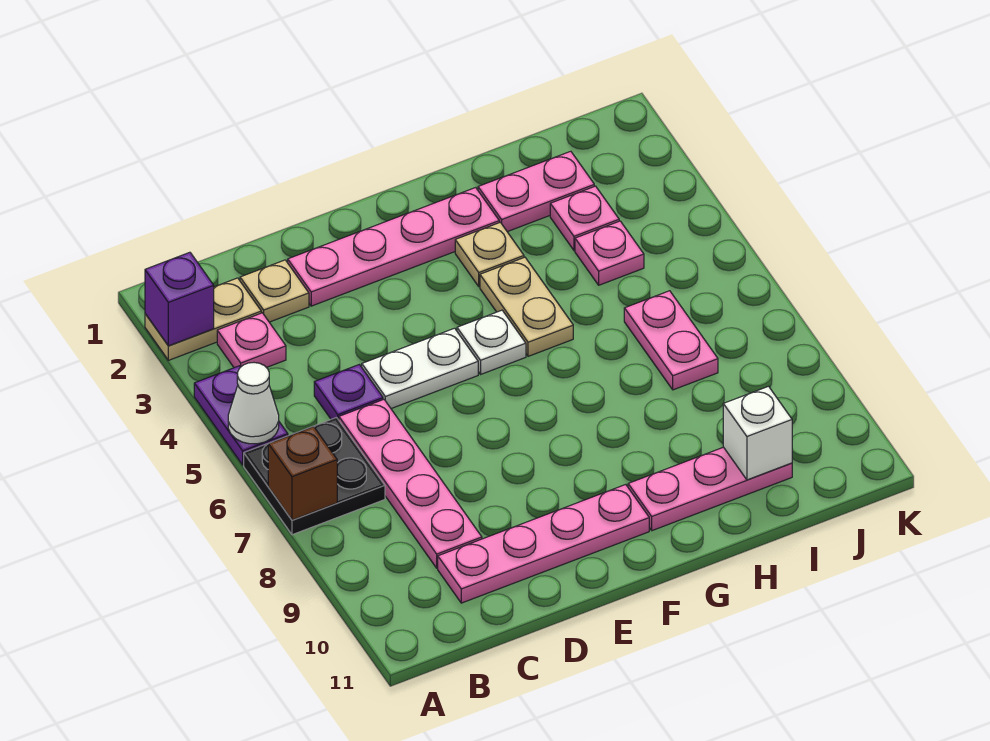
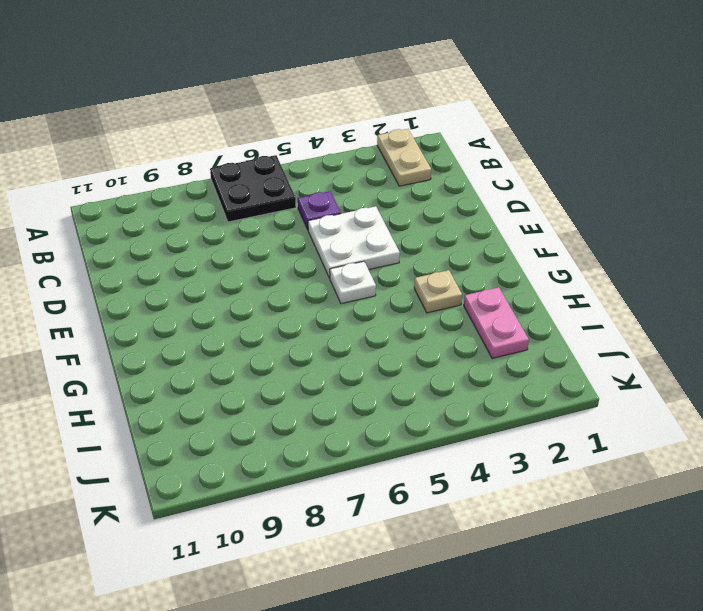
white plate D4:E5 level 1 -> white plate D5:E5 level 1
none -> purple plate A4:A5 level 1
none -> pink plate B3 level 1
none -> tan plate C2 level 1

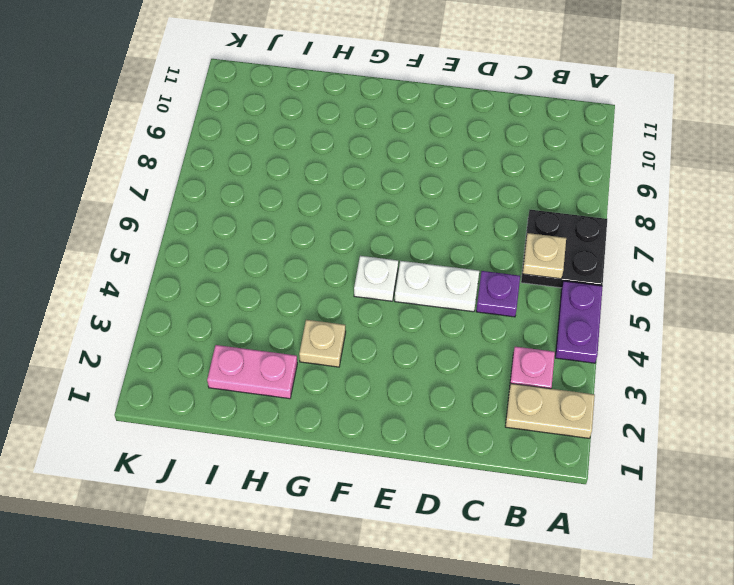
tan plate B6 level 2 -> tan plate C2 level 1
none -> pink plate C6:C9 level 1
none -> pink plate C10:F10 level 1
none -> pink plate D2:G2 level 1

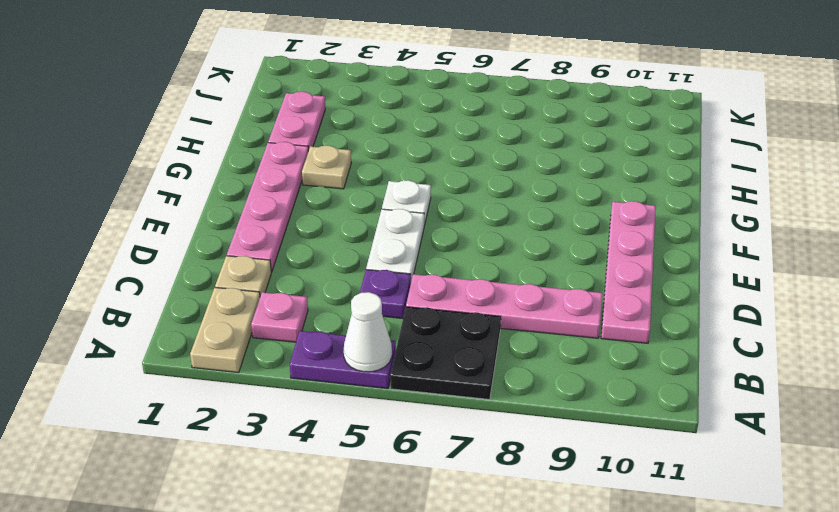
none -> tan plate G4:G5 level 1
none -> pink plate G10:I10 level 1
none -> pink plate I3 level 1

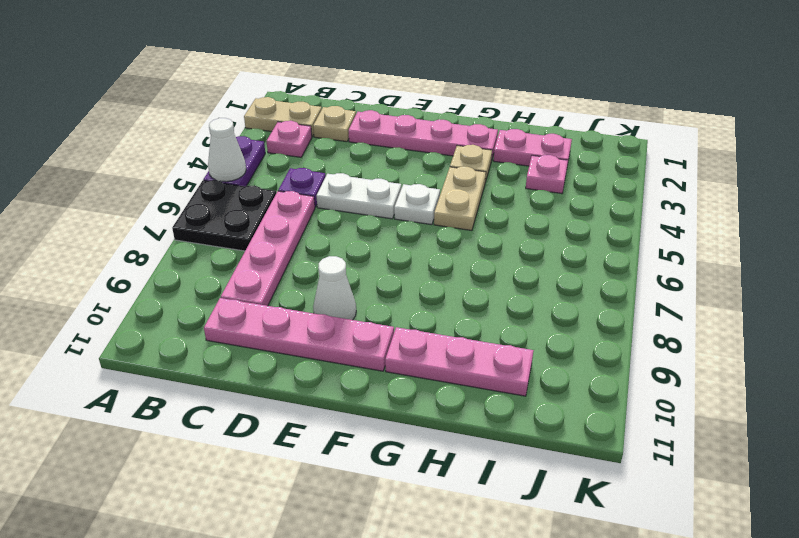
white cone E9 level 1 -> none
none -> pink plate I4 level 1
none -> pink plate I6:I7 level 1
none -> purple brick A2 level 2

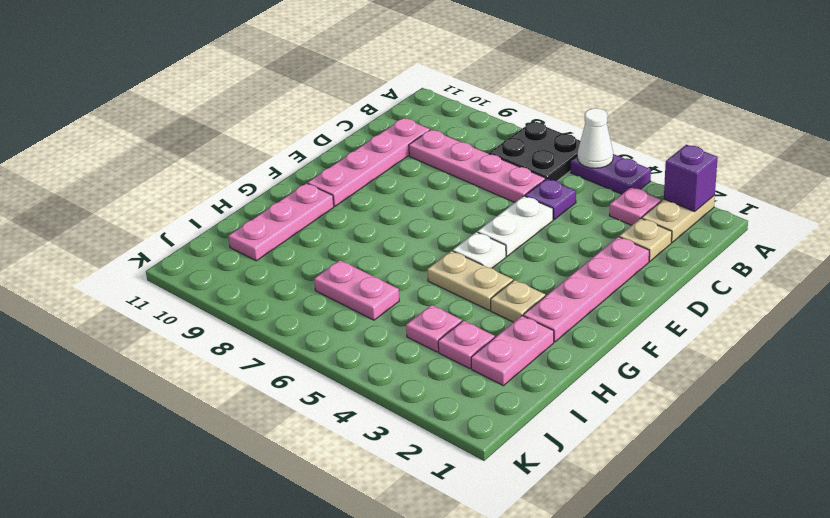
none -> brown brick A7 level 2
none -> white brick I10 level 2

